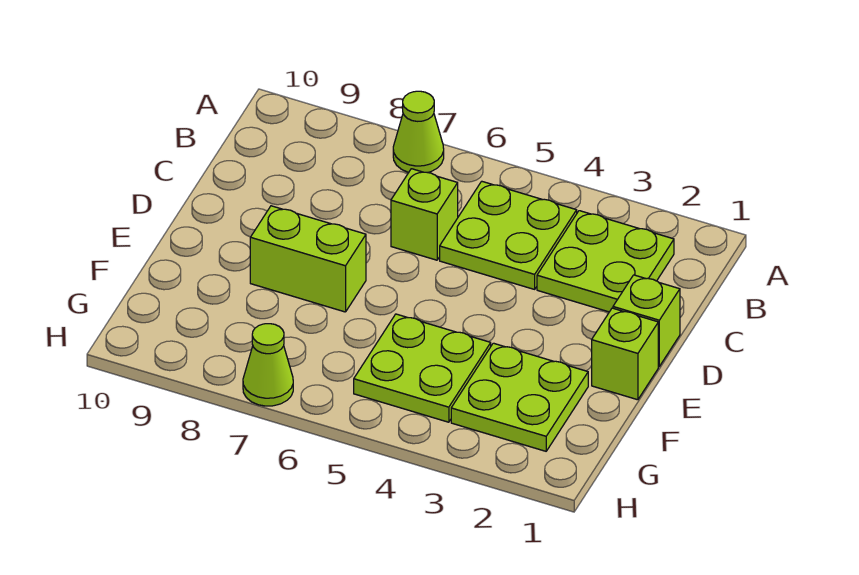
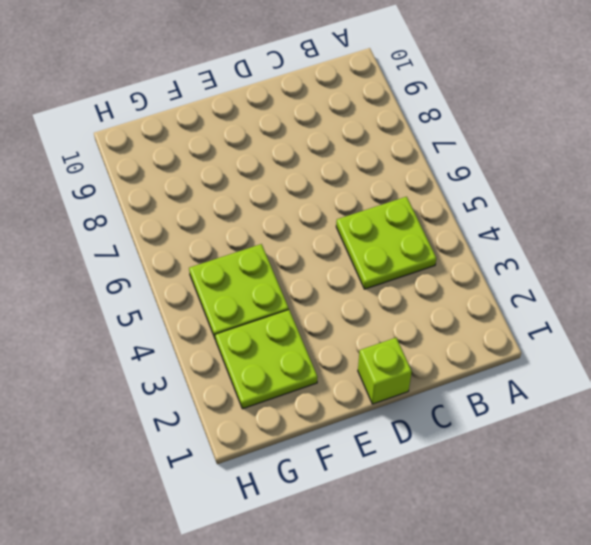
none -> lime cone A7 level 1
none -> lime plate B2:C3 level 1

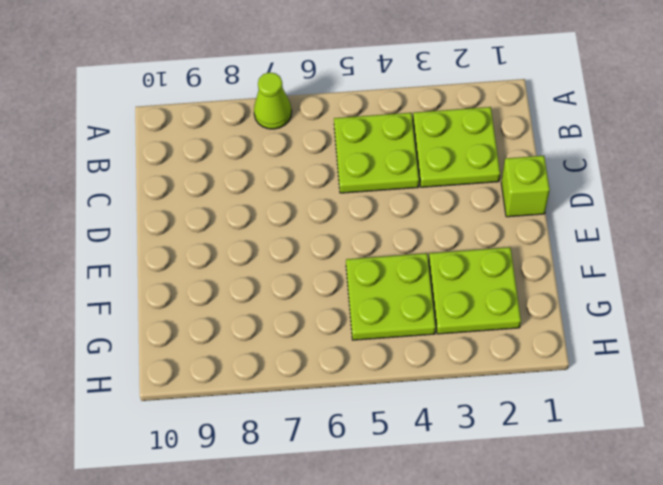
none -> lime brick C6 level 1
none -> lime brick E1 level 1

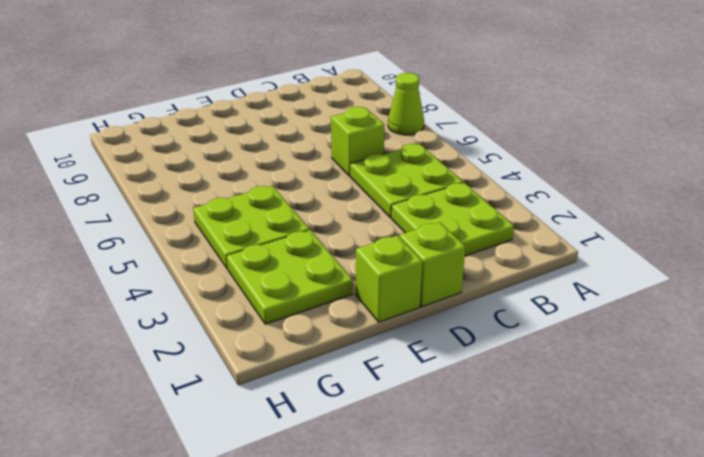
none -> lime brick E7:E8 level 1
none -> lime cone H7 level 1

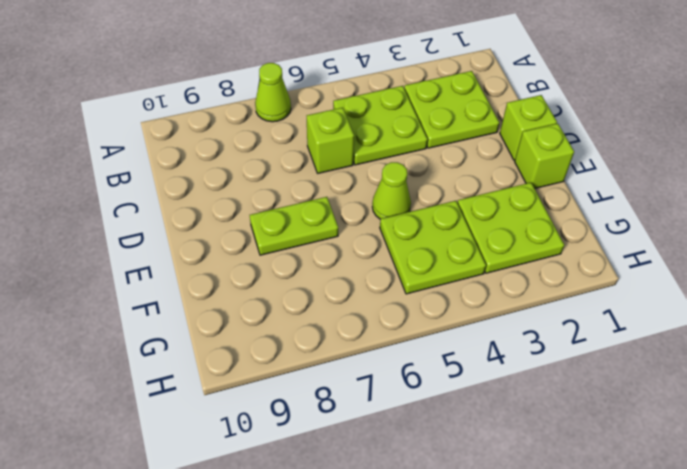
lime cone E5 level 1 -> lime cone H7 level 1
lime plate E7:E8 level 1 -> lime brick E7:E8 level 1

